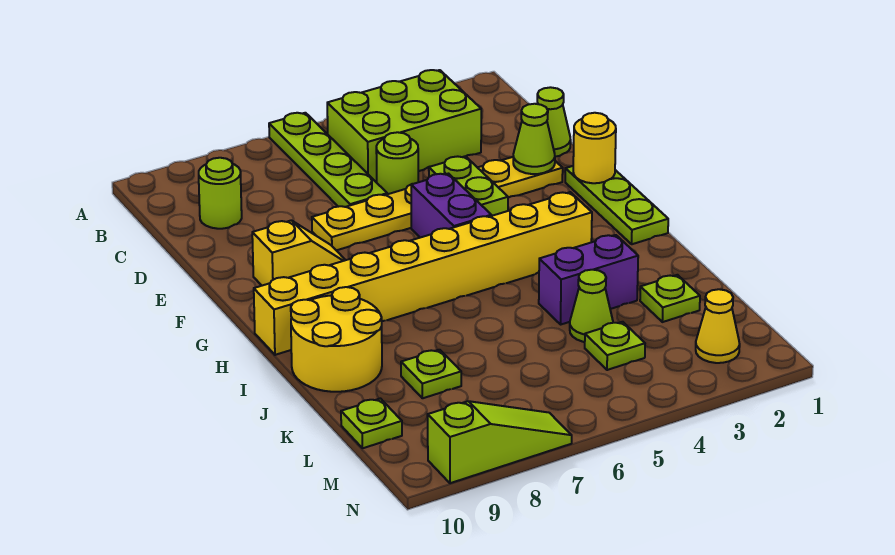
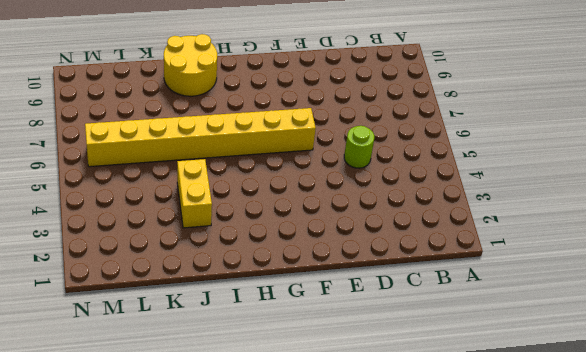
yellow brick F6:M6 level 1 -> yellow brick H3:H10 level 1
yellow brick J3:J4 level 1 -> purple brick J3:J4 level 1
none -> lime plate A6:D6 level 1
none -> lime brick B3:C5 level 1
none -> lime round brick C9 level 1

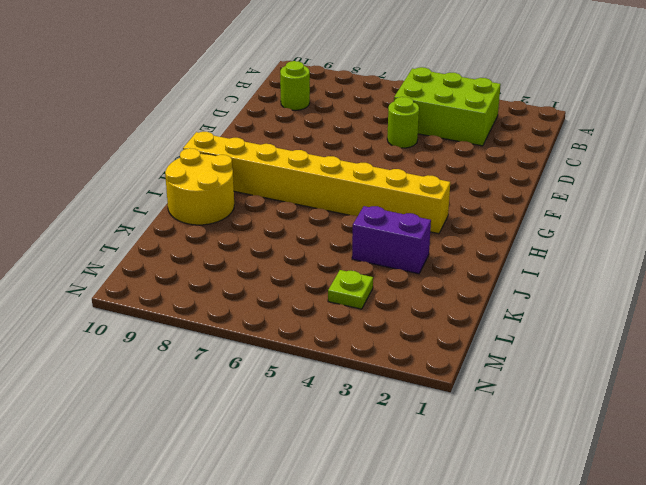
none -> lime plate A6:D6 level 1
none -> lime cone D1 level 1
none -> yellow plate E2:E7 level 1

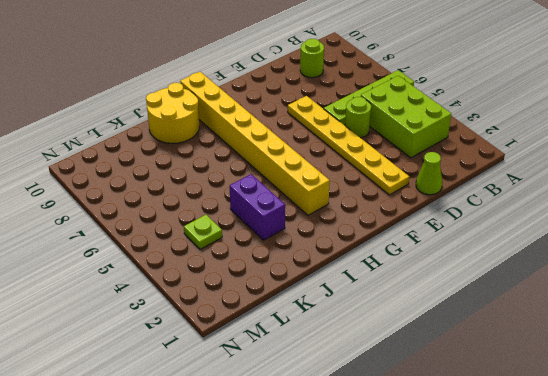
none -> lime plate F1:H1 level 1
none -> purple brick F5:G5 level 1
none -> yellow slope F8:F9 level 1 top 9

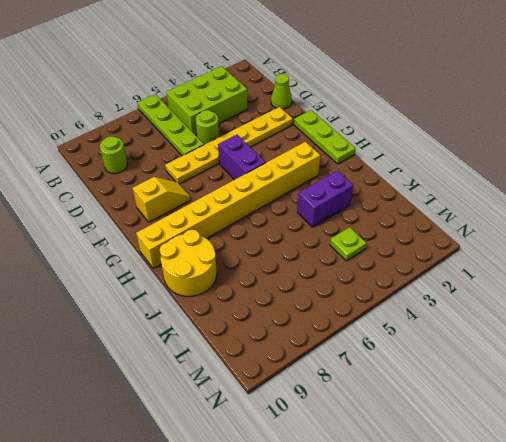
none -> lime plate K2 level 1
none -> lime cone K4 level 1
none -> lime plate K8 level 1

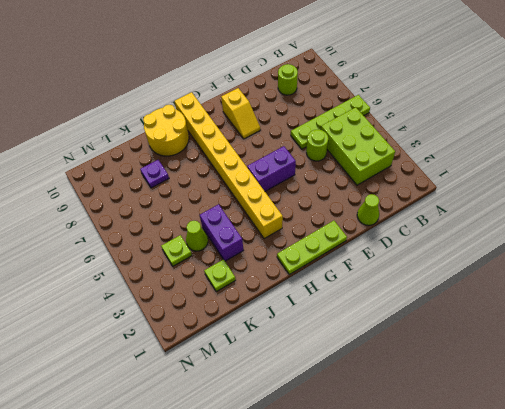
purple plate K8 level 1 -> lime plate K8 level 1
none -> yellow plate E2:E7 level 1
none -> lime plate L10 level 1
none -> yellow cone M2 level 1

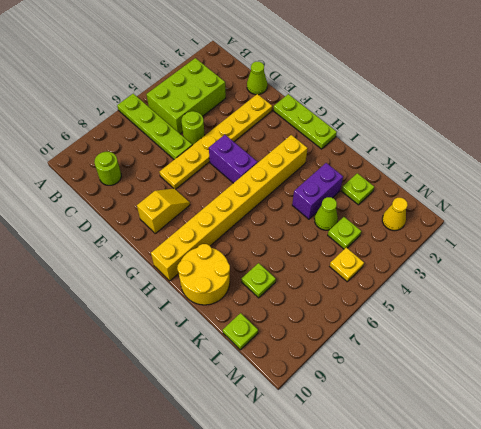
yellow plate M5 level 1 -> none
none -> lime slope N7:N9 level 1 top 9
none -> lime cone E2 level 2
none -> lime plate E4:F4 level 2

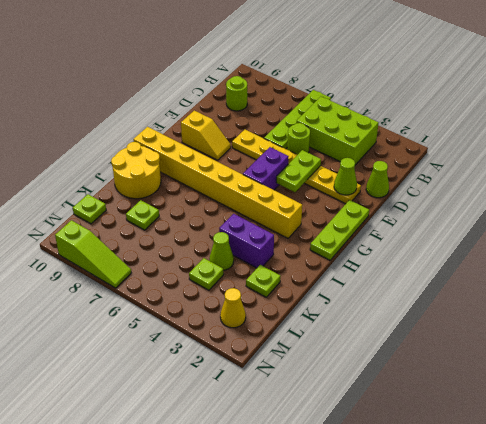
none -> yellow round brick F1 level 2

